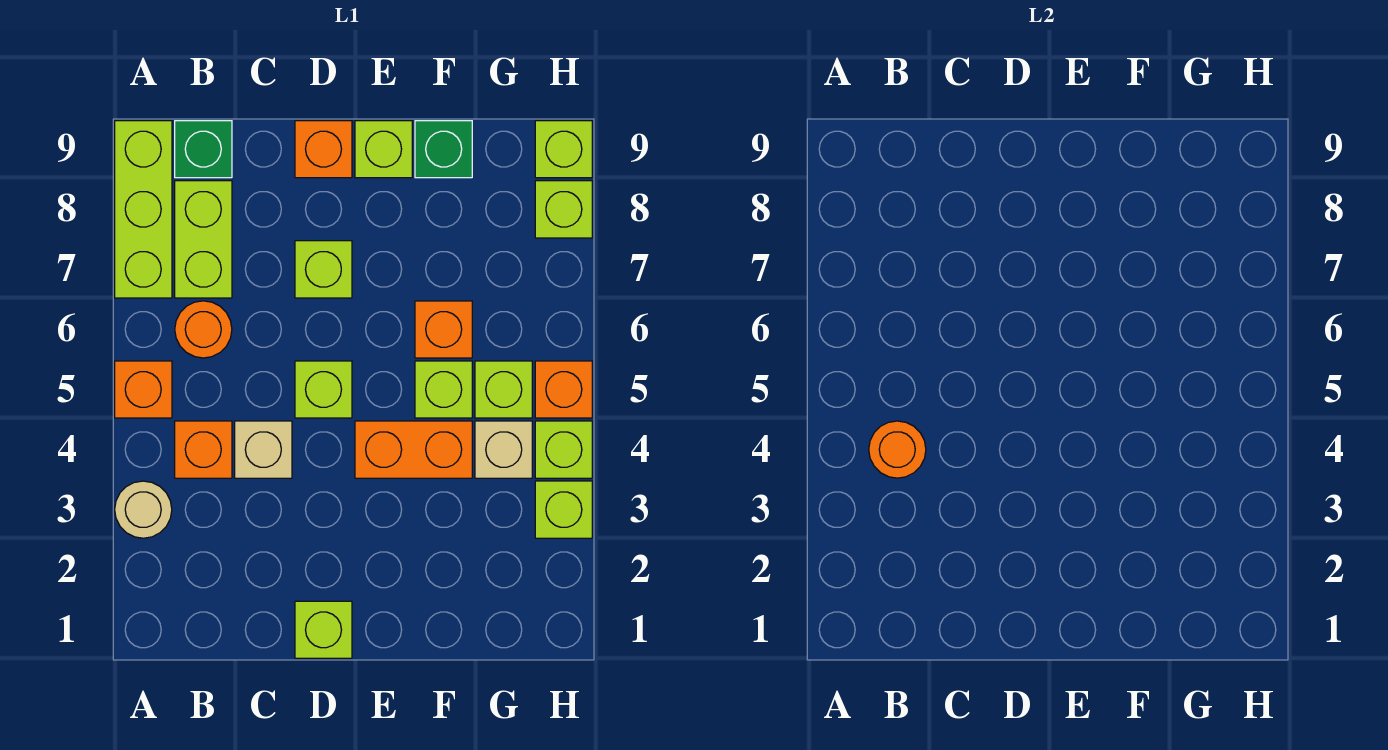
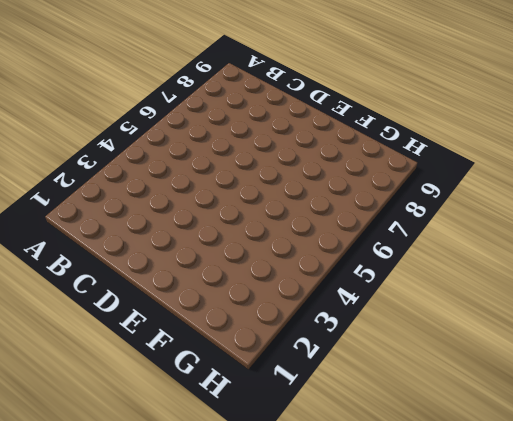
none -> tan round brick A3 level 1
none -> orange brick A5 level 1
none -> lime brick A7:A9 level 1

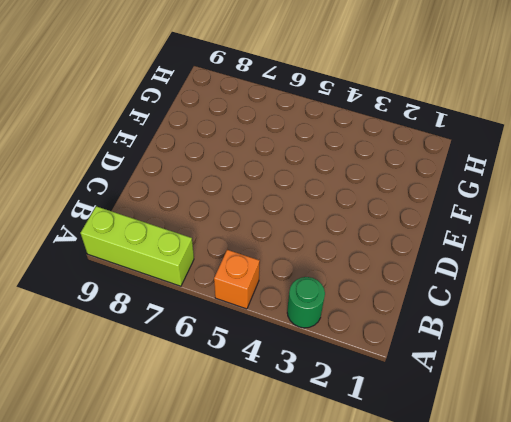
green round brick A3 level 1 -> tan round brick A3 level 1
none -> orange brick B4 level 1
none -> orange round brick B6 level 1
none -> lime brick B7:B8 level 1

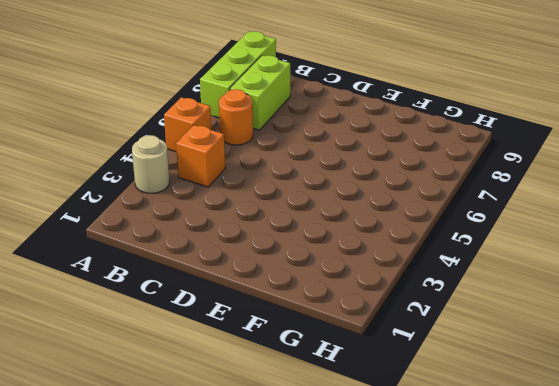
none -> green brick B9 level 1
none -> tan brick C4 level 1
none -> lime brick D1 level 1

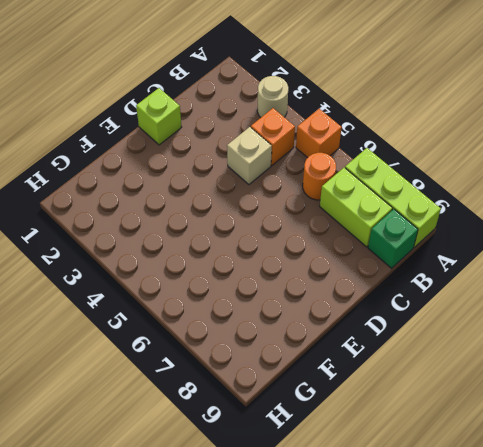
none -> lime brick D5 level 1
none -> lime brick D7 level 1
none -> orange brick D9 level 1

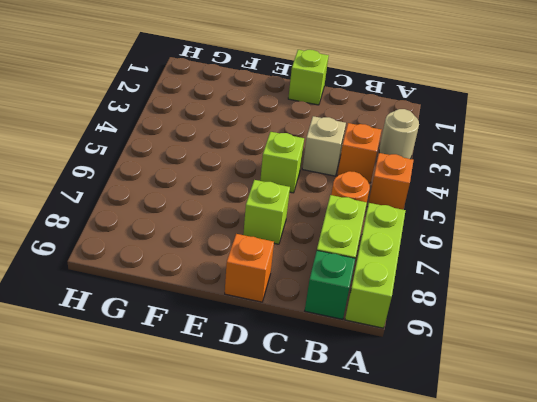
none -> orange brick E4:F4 level 1
none -> lime brick E9 level 1
none -> lime brick F5 level 1

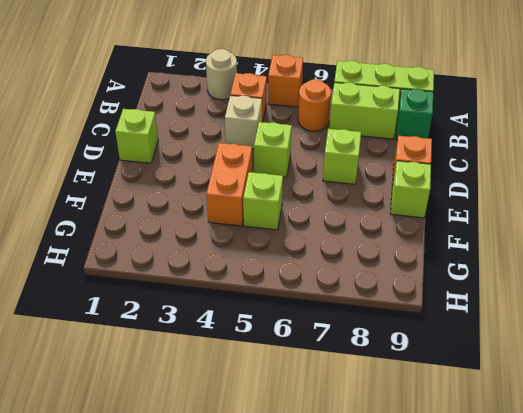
none -> orange brick F6 level 1
none -> green brick F9 level 1
none -> tan brick G4 level 1

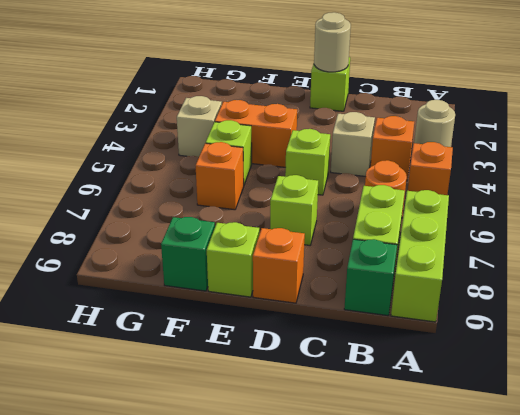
tan round brick D1 level 2 -> none
none -> lime brick G5 level 1
none -> lime brick H3 level 1
none -> lime brick H4 level 1

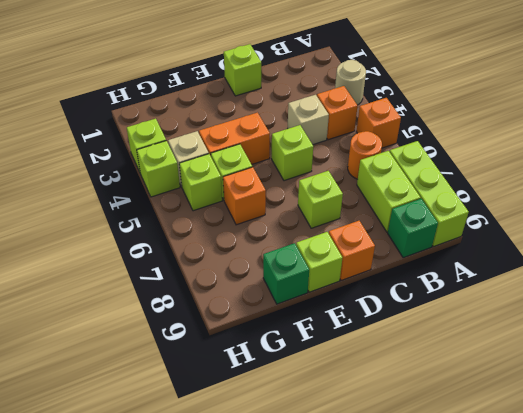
none -> orange brick H5 level 1
none -> lime brick H8 level 1
none -> lime brick H9 level 1

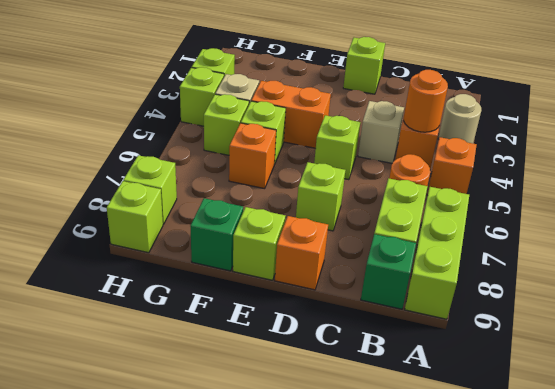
none -> orange brick H5 level 1

